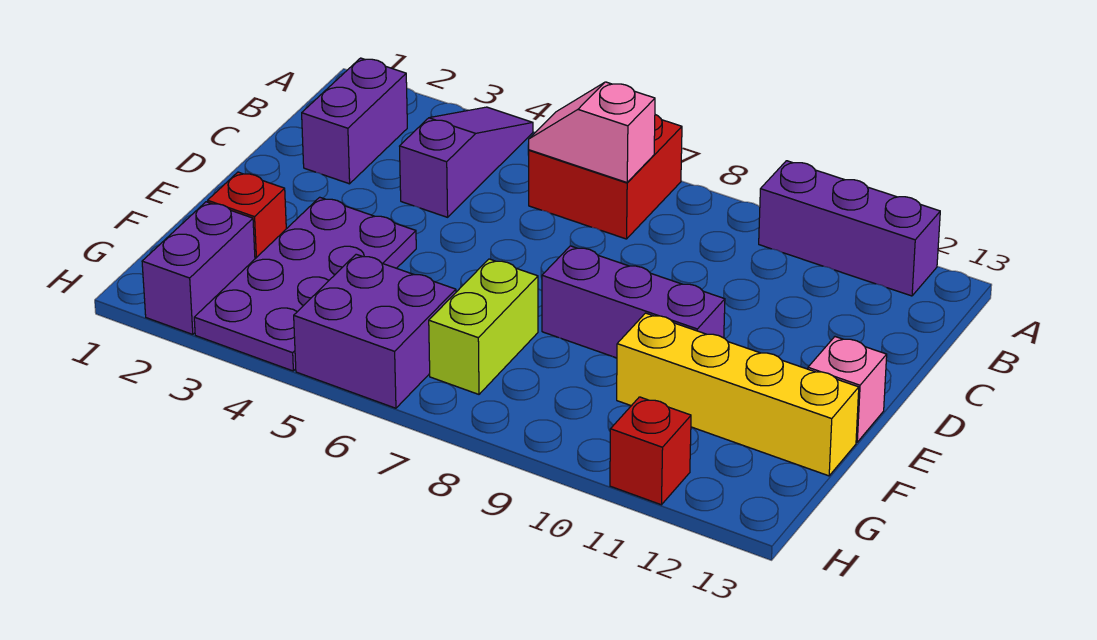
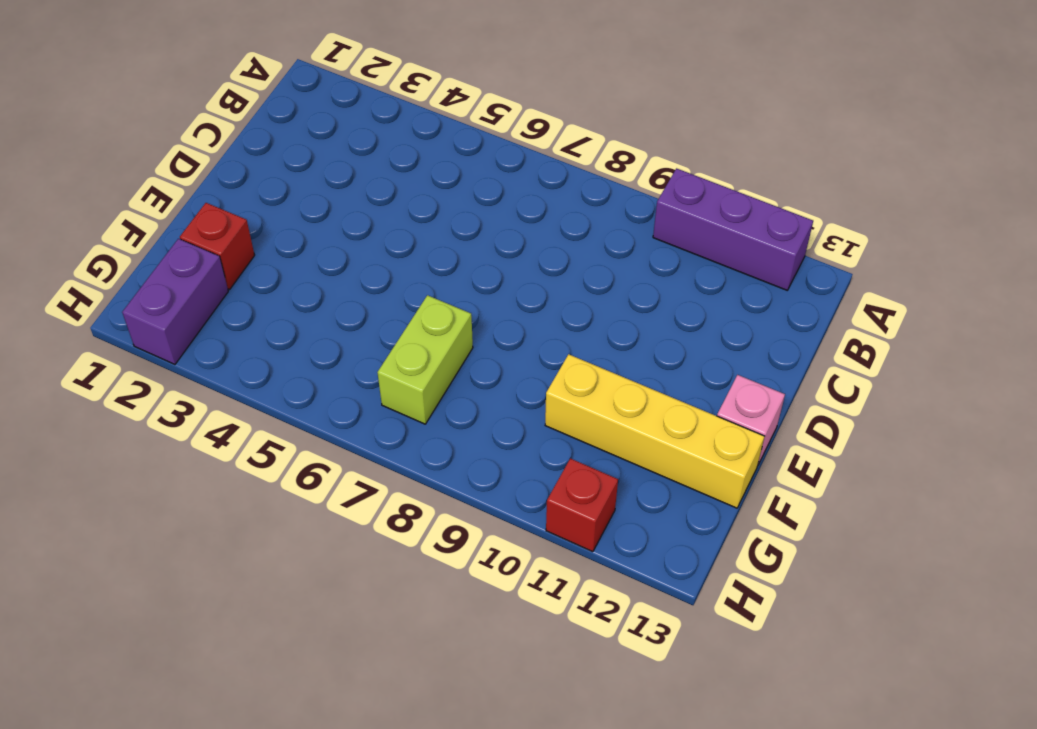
none -> purple slope A4:C4 level 1 top C
none -> red brick A6:B7 level 1
none -> purple brick B2:C2 level 1

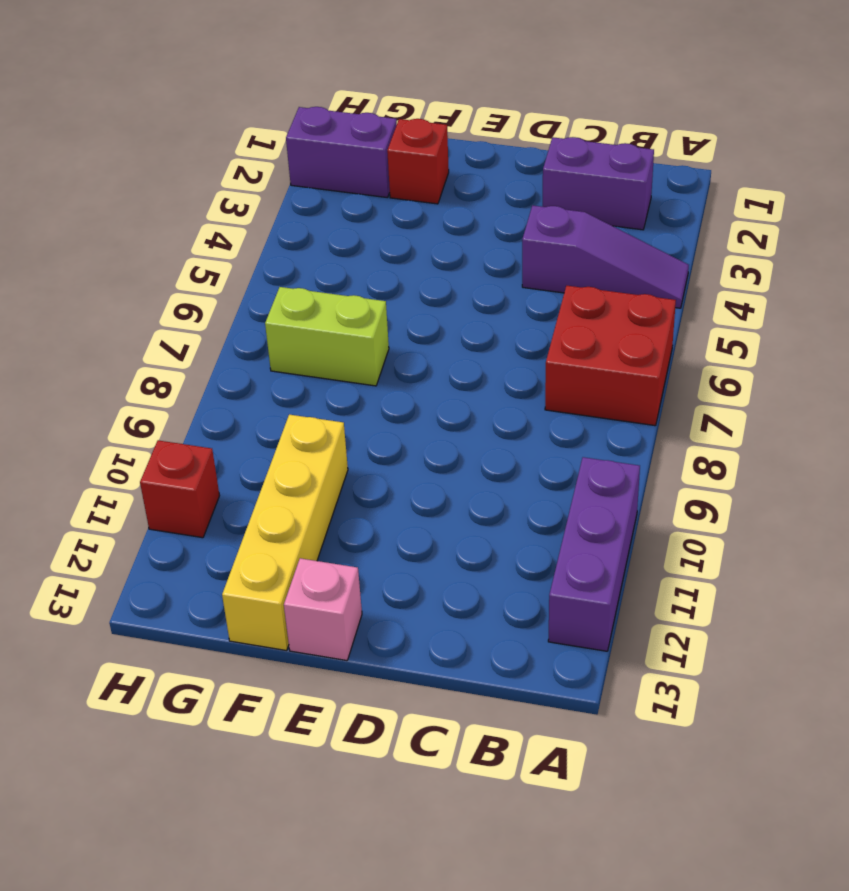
none -> purple plate E3:H4 level 1
none -> purple brick E8:E10 level 1
none -> purple brick G5:H6 level 1

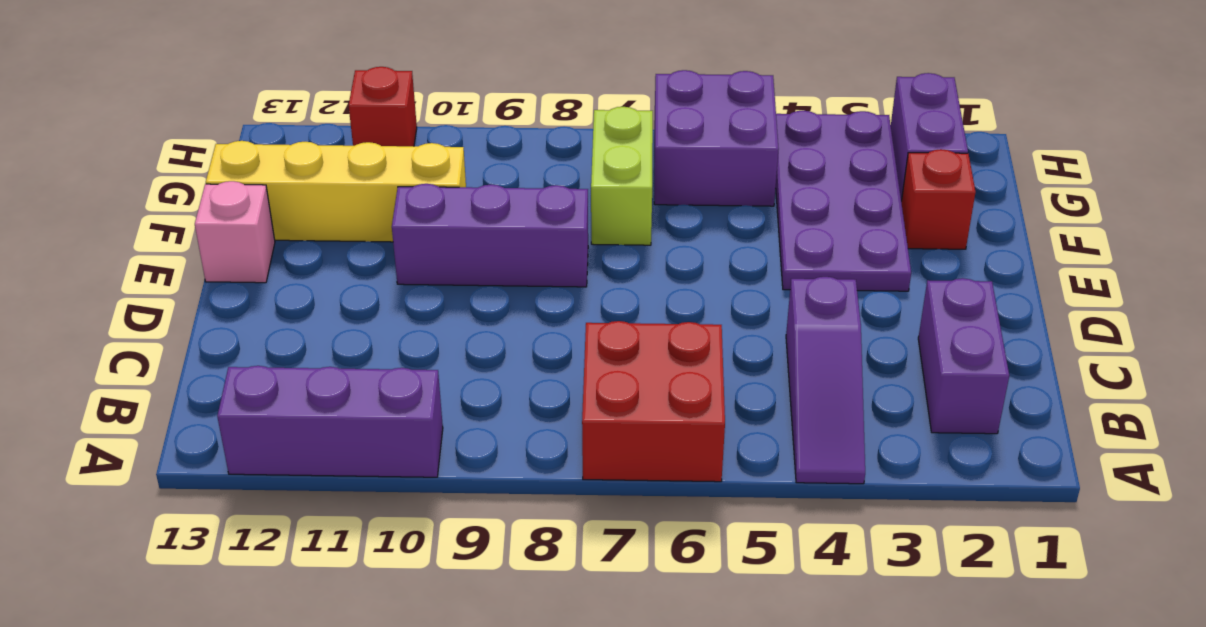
none -> pink slope B6:B7 level 2 top 7

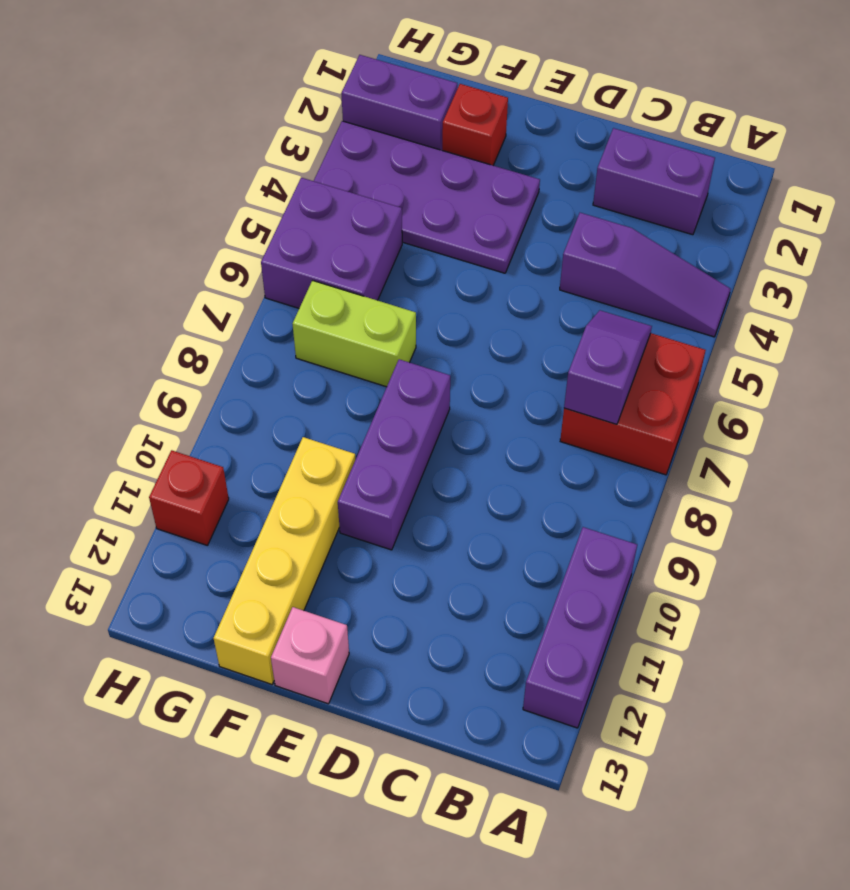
purple slope B6:B7 level 2 top 7 -> pink slope B6:B7 level 2 top 7

